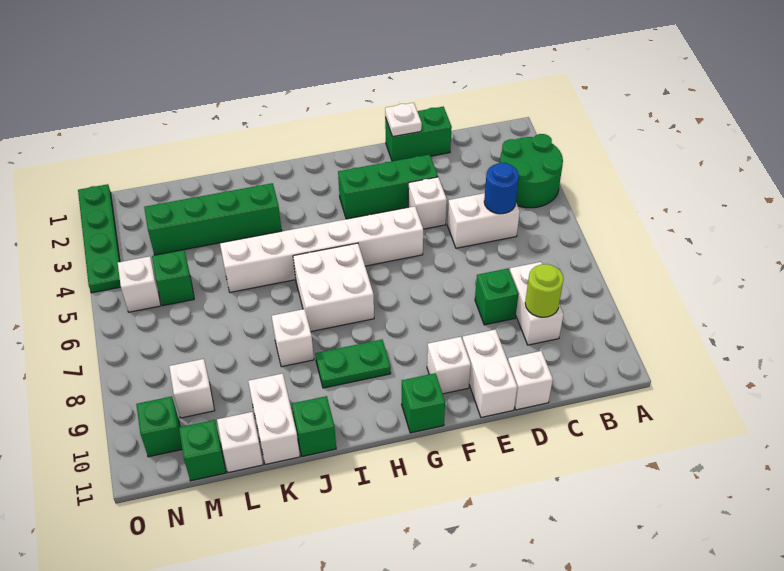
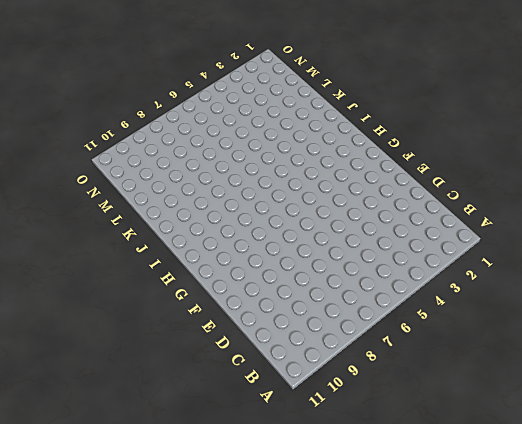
none -> green round brick A3:B4 level 1
none -> white brick C5:D5 level 1
none -> white brick C8:C9 level 1

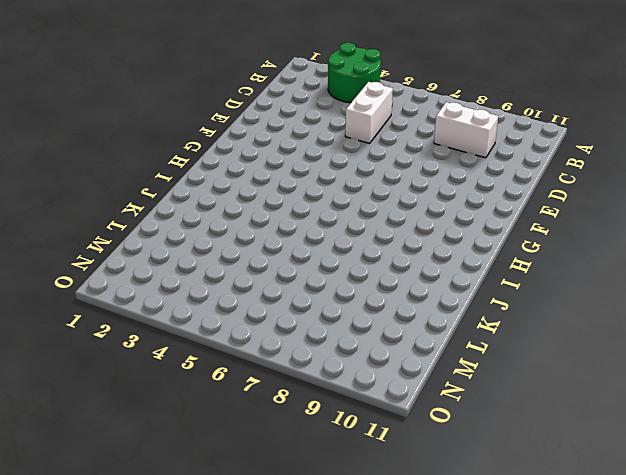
none -> green brick D1:E1 level 1
none -> green brick D8 level 1
none -> white brick D11 level 1

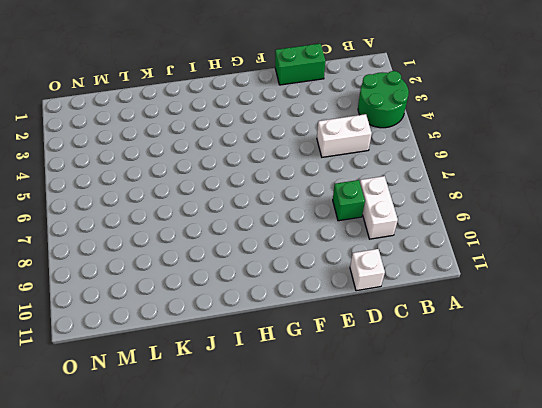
none -> green brick E3:G3 level 1
none -> white brick E4 level 1
none -> white brick E10:E11 level 1

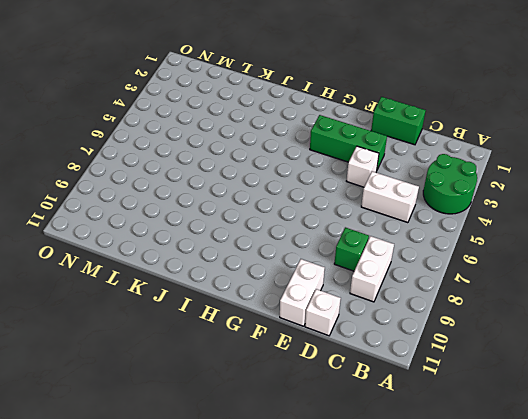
none -> white brick F5:K5 level 1
none -> white brick F10 level 1
none -> green brick G11 level 1

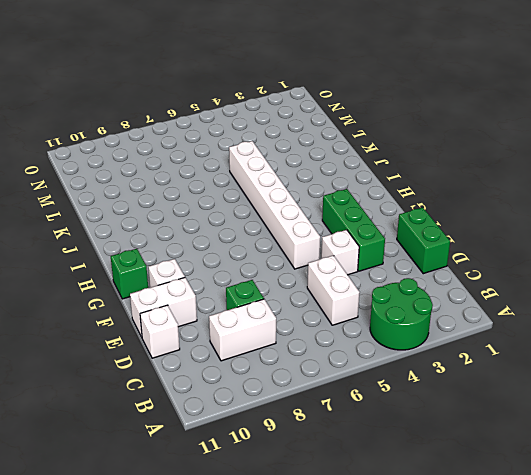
none -> white brick H6:I7 level 1
none -> green plate H9:I9 level 1
none -> green brick J3:M3 level 1

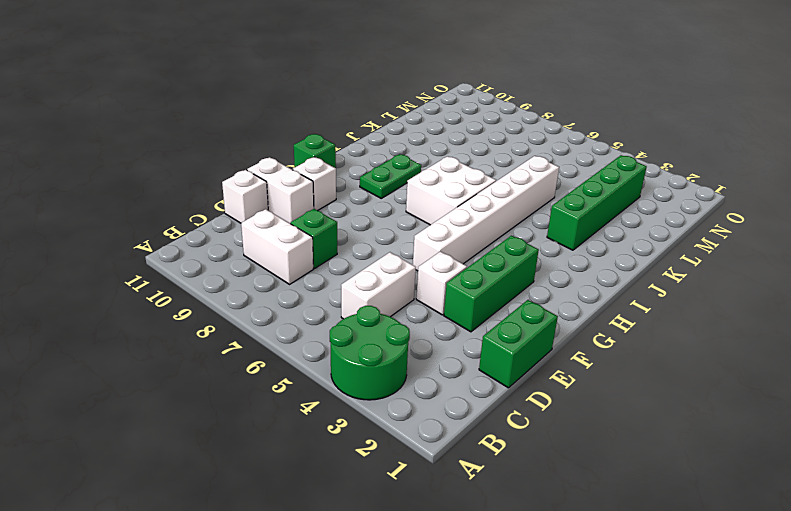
none -> white brick J8 level 1
none -> green brick J11 level 1
none -> white brick K10:K11 level 1

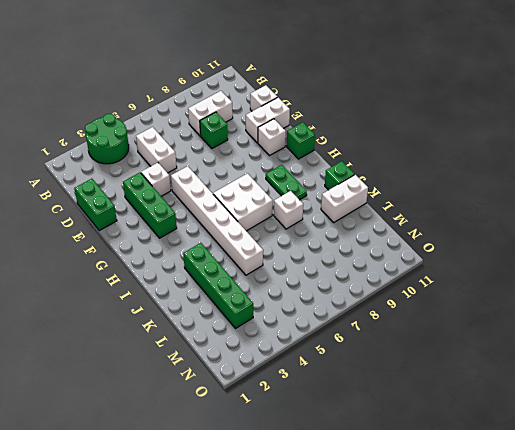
none -> white brick L11 level 1
none -> green brick M5 level 1
none -> white brick M9 level 1

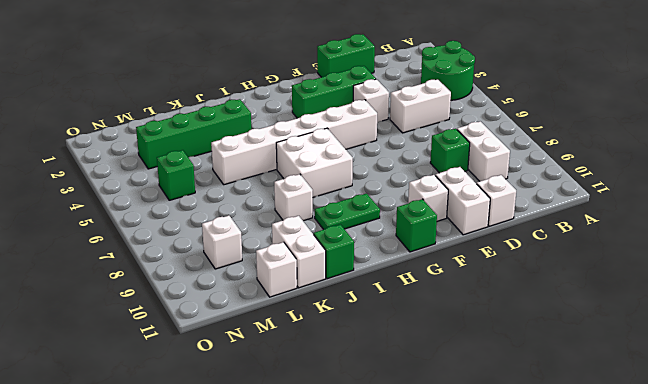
none -> green brick M11 level 1
none -> white brick N5 level 1
none -> green brick N10 level 1

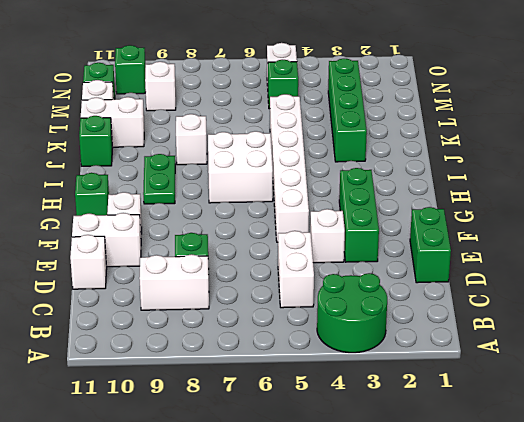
none -> green plate O1:O4 level 1
none -> blue round brick C5 level 2
none -> lime round brick C9 level 2

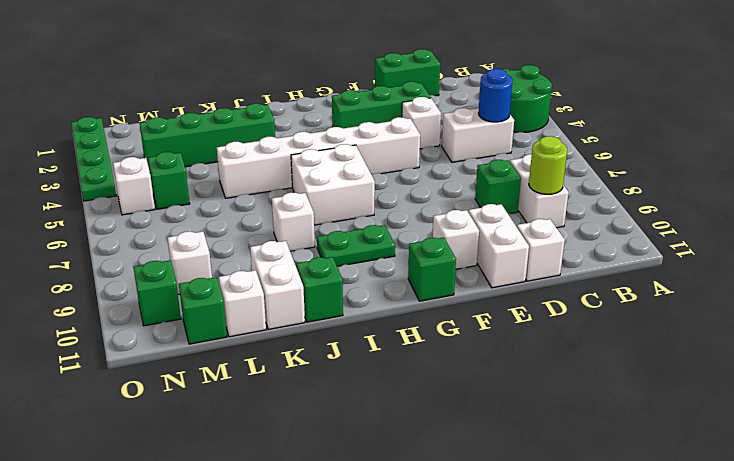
none -> white plate E1 level 2

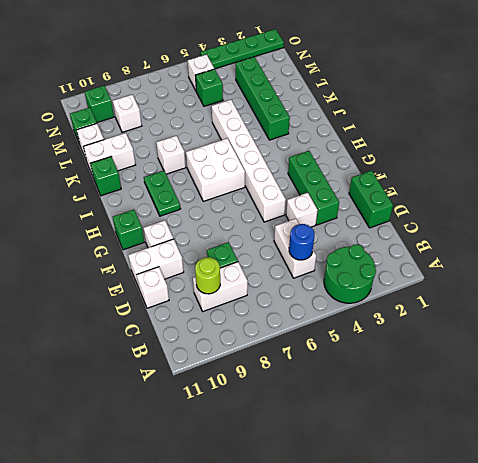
none -> white plate E1 level 2

